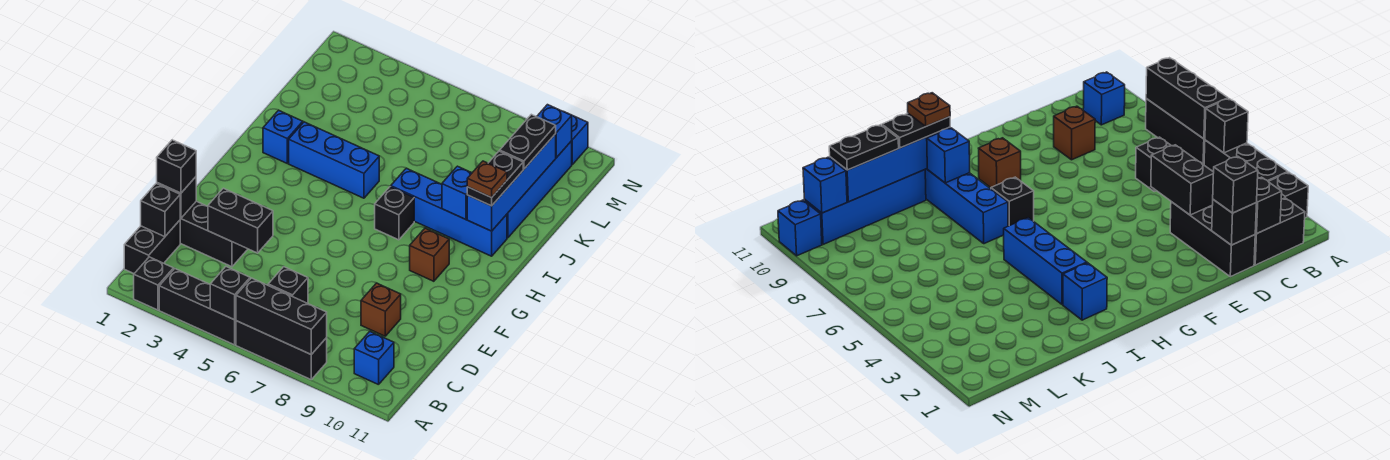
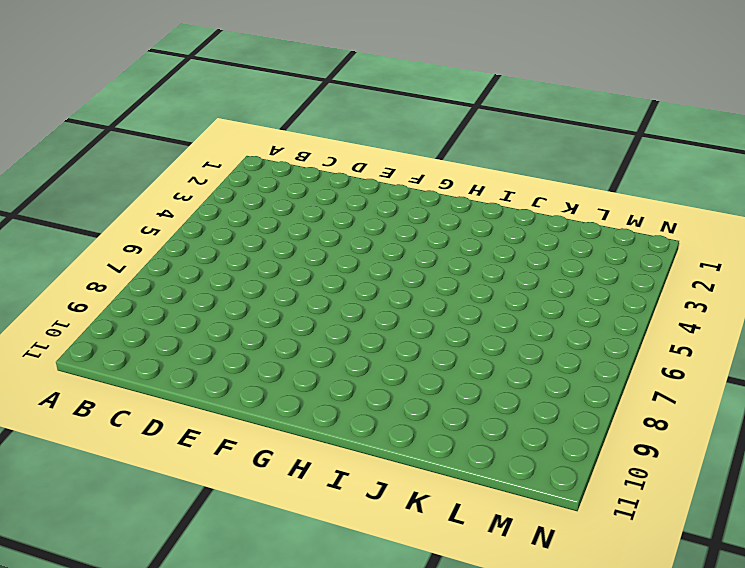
none -> black brick A2 level 1
none -> black brick A3:A5 level 1
none -> black brick A6:A8 level 1

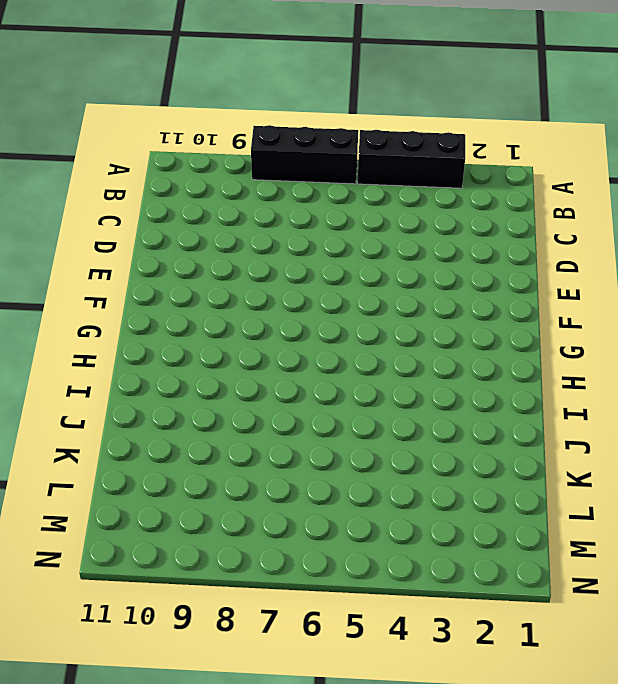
none -> black brick A2 level 1
none -> black brick B1:C1 level 1
none -> blue brick B10 level 1

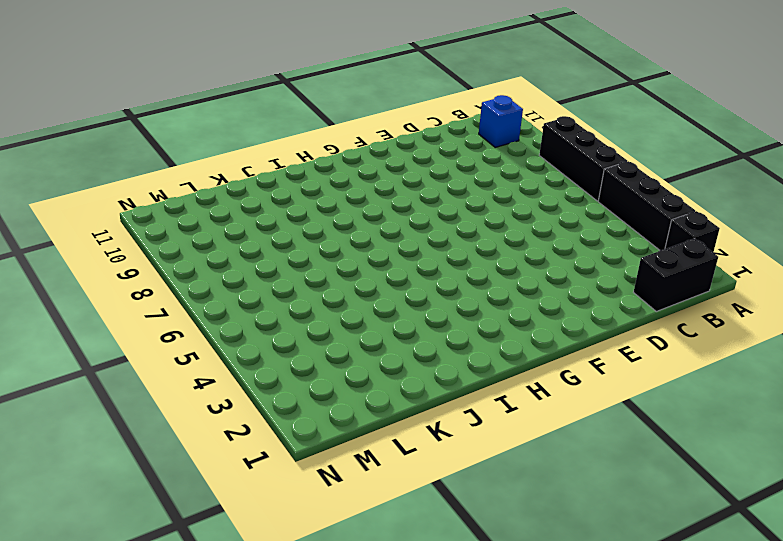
none -> black brick C6 level 1
none -> black brick D1:D3 level 1
none -> brown brick D9 level 1

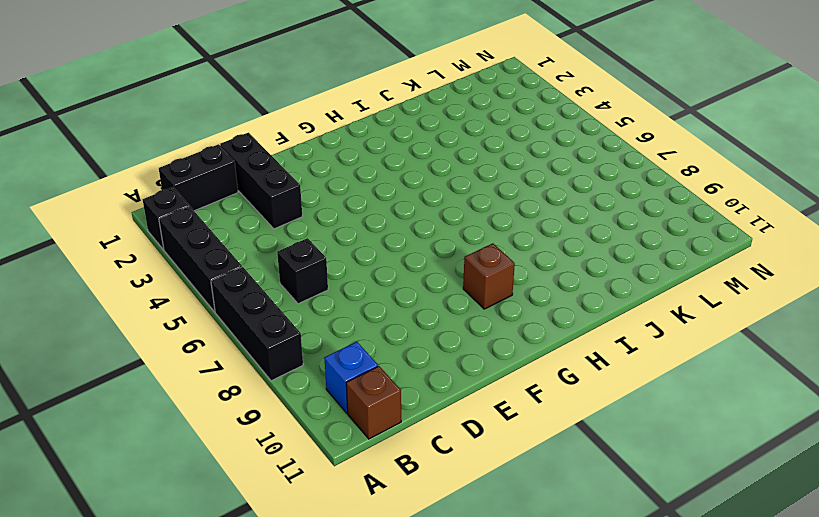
brown brick B11 level 1 -> brown brick D9 level 1
none -> black brick H7 level 1
none -> blue brick I2 level 1
none -> blue brick I3:I5 level 1

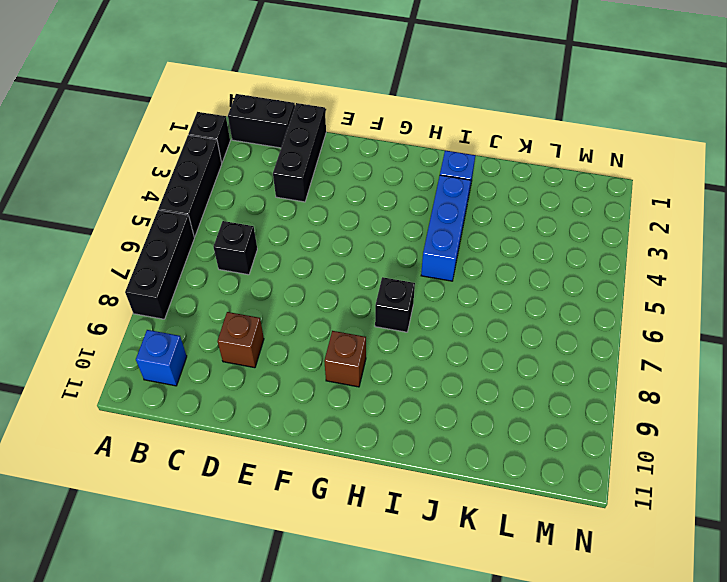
none -> blue brick I7:I10 level 1
none -> blue brick J10:M10 level 1
none -> blue brick N10 level 1

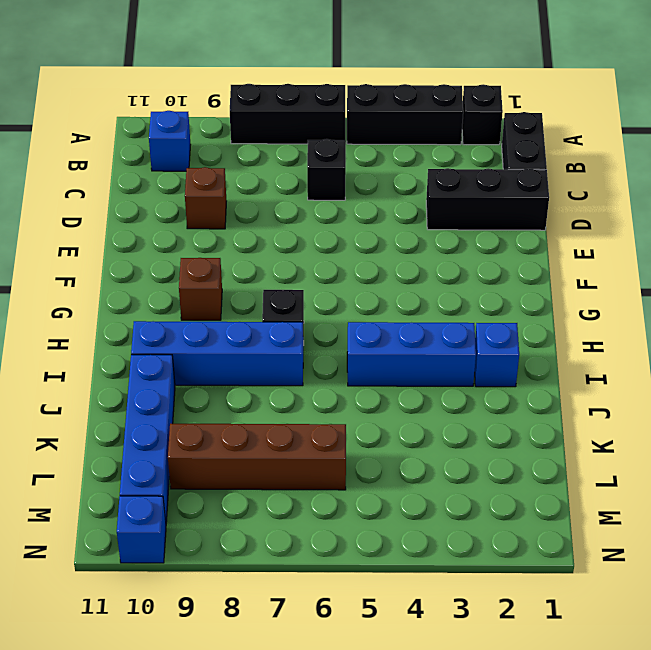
brown brick L6:L9 level 1 -> none
none -> black brick A5 level 2
none -> black brick A6:A8 level 2
none -> black brick C1 level 2

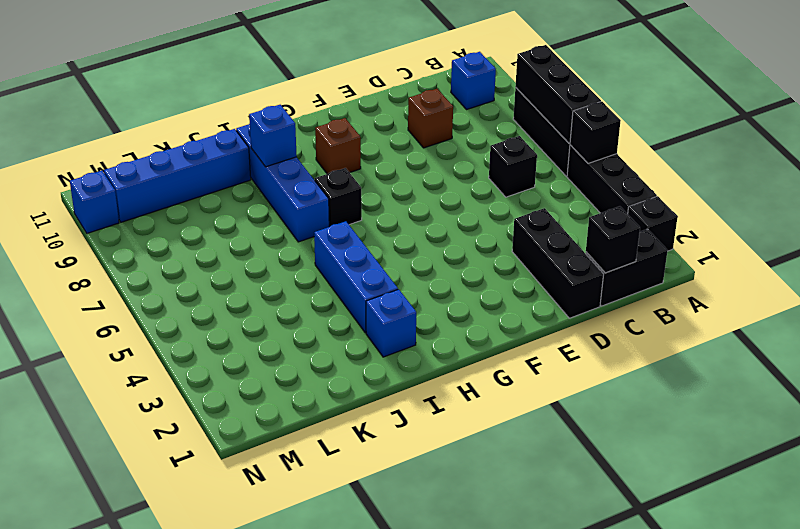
none -> black brick D1 level 2
none -> black brick D3:D4 level 2
none -> blue brick I10:L10 level 2

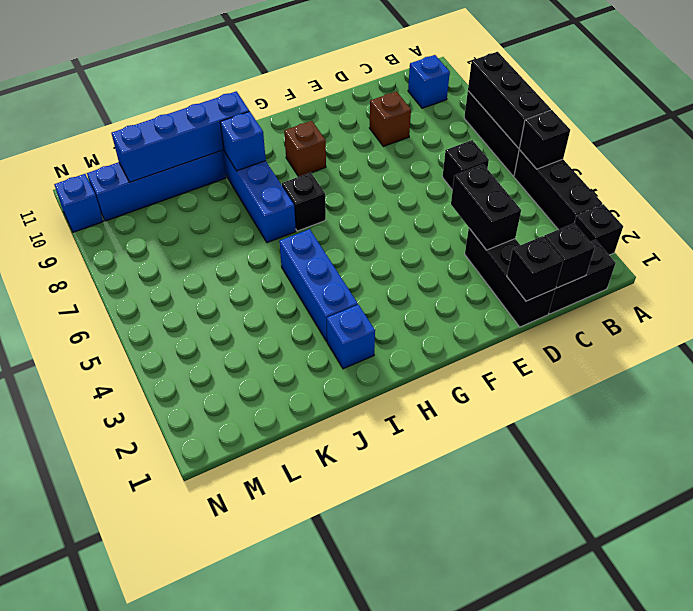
none -> blue brick M10 level 2
none -> black brick D1 level 3
none -> black plate I10:J10 level 3

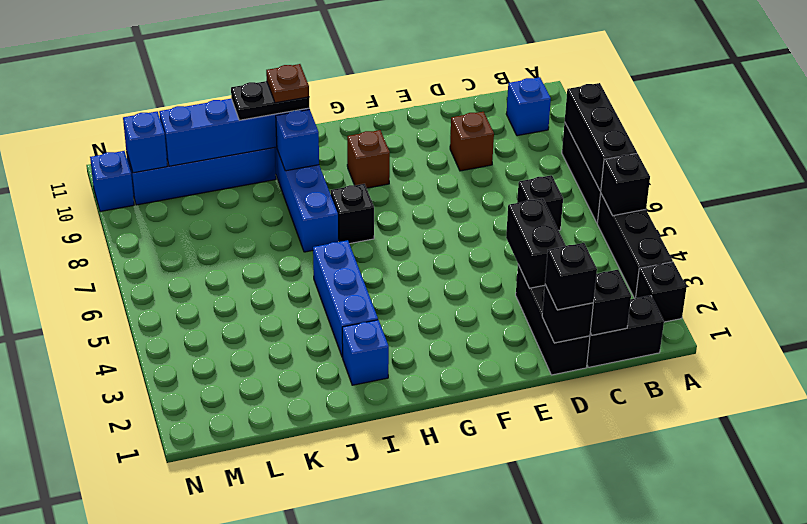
none -> black plate K10:L10 level 3

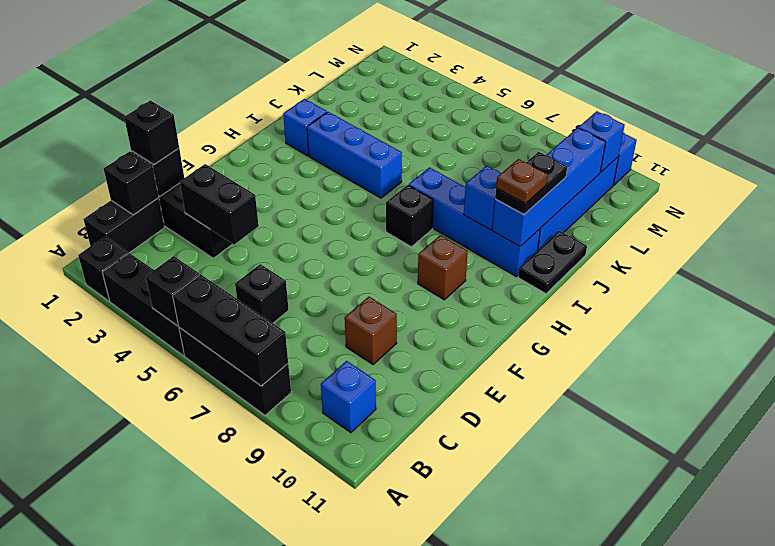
black plate I11:J11 level 1 -> black plate K10:L10 level 3

